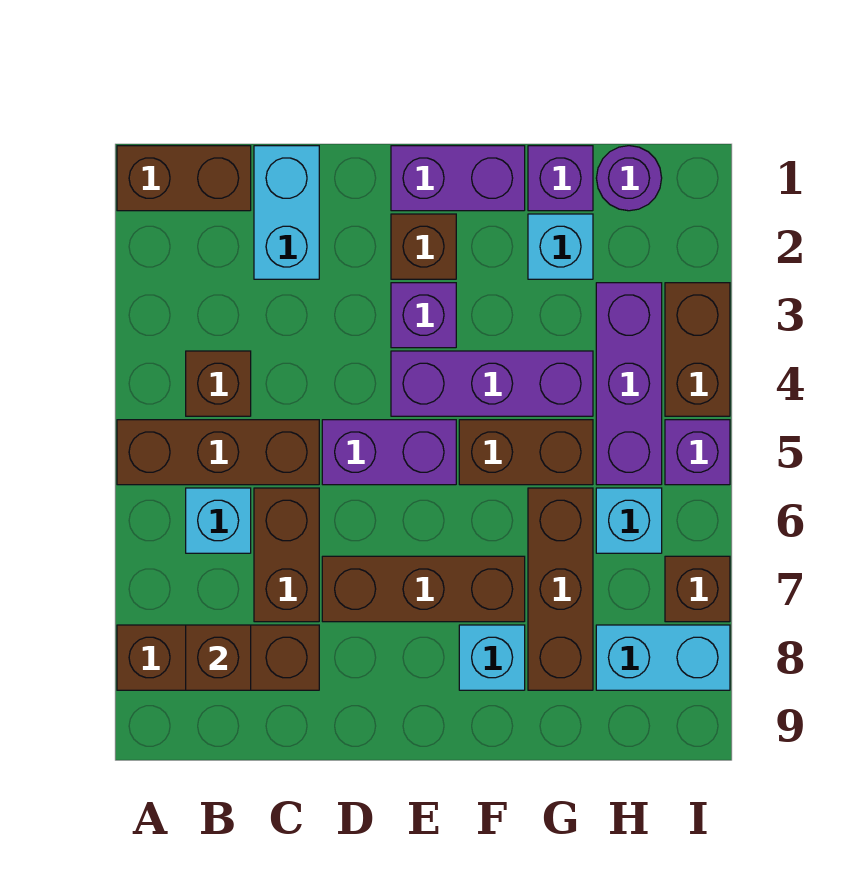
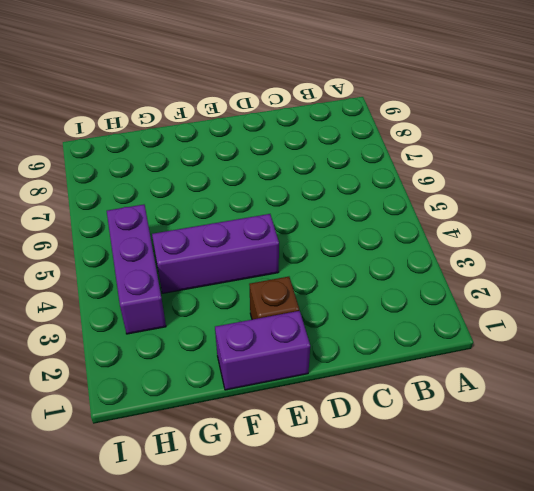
none -> brown brick A1:B1 level 1
none -> brown brick A5:C5 level 1
none -> brown brick A8:C8 level 1

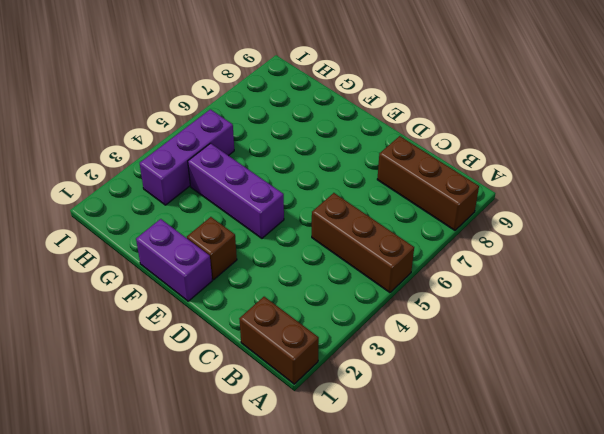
none -> brown brick B4 level 1
none -> cyan brick B6 level 1
none -> cyan brick C1:C2 level 1

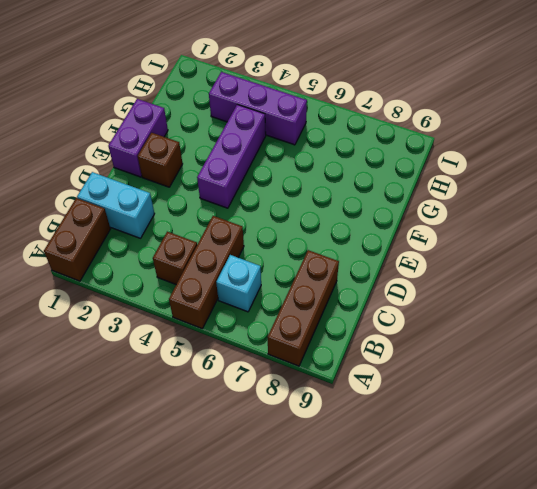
none -> brown brick C6:C7 level 1
none -> purple brick D5:E5 level 1
none -> brown brick D7:F7 level 1

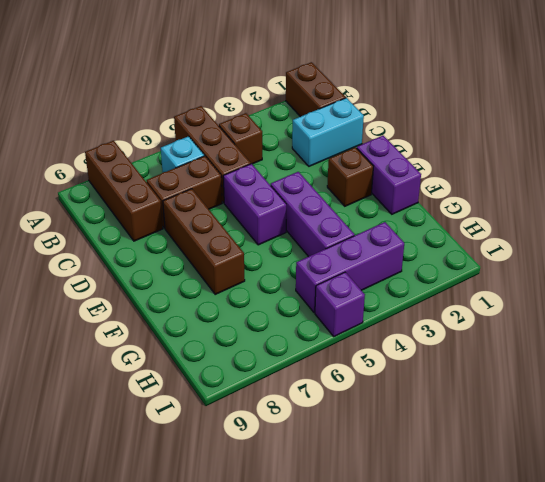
none -> purple brick E3 level 1
none -> brown brick F5:G5 level 1
none -> cyan brick F8 level 1

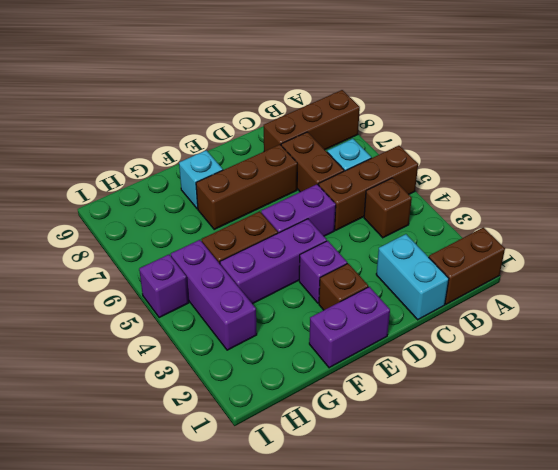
none -> purple brick G1 level 1
none -> cyan brick G2 level 1
none -> brown brick G6:G8 level 1

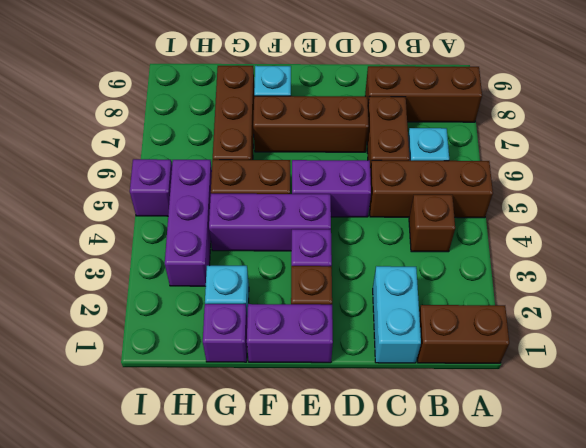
none -> purple round brick H1 level 1
none -> cyan brick H6 level 1
none -> cyan brick H8:I8 level 1

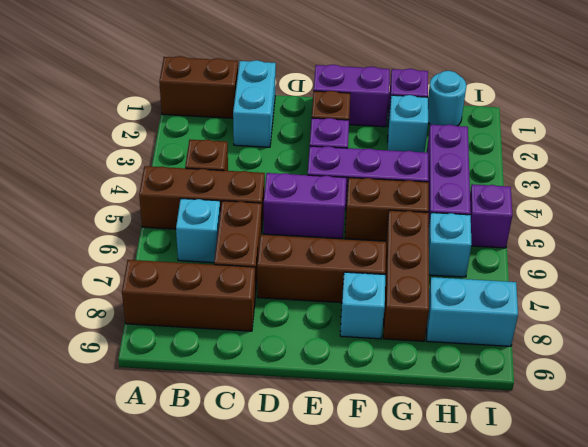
cyan round brick H1 level 1 -> purple round brick H1 level 1
none -> brown brick I3:I4 level 1
none -> brown brick I7 level 1
none -> brown brick B8 level 2

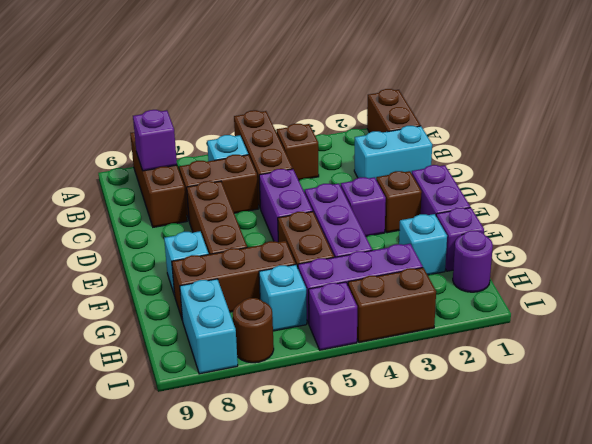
purple brick B8 level 2 -> brown brick B8 level 2
brown round brick I7 level 1 -> brown brick I7 level 1

